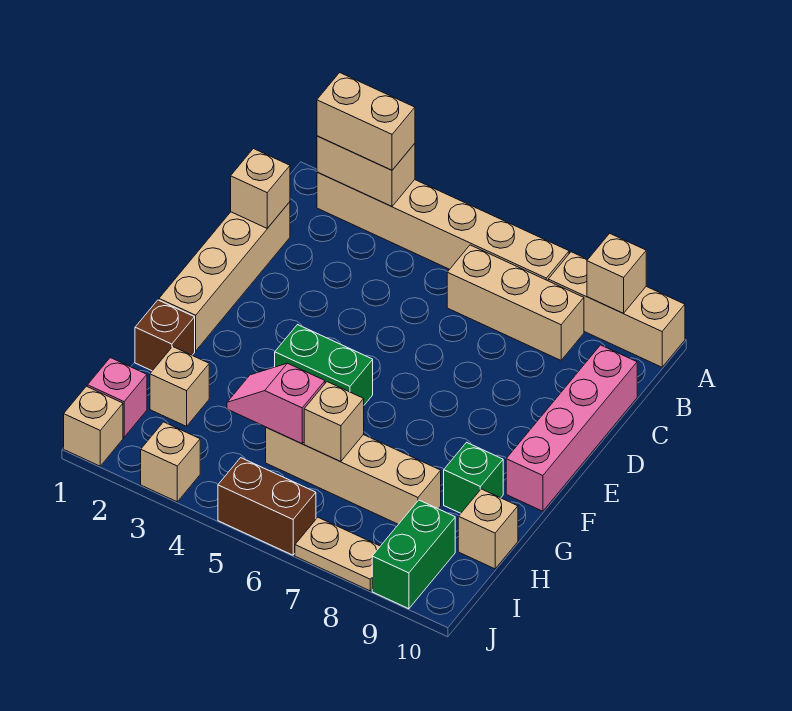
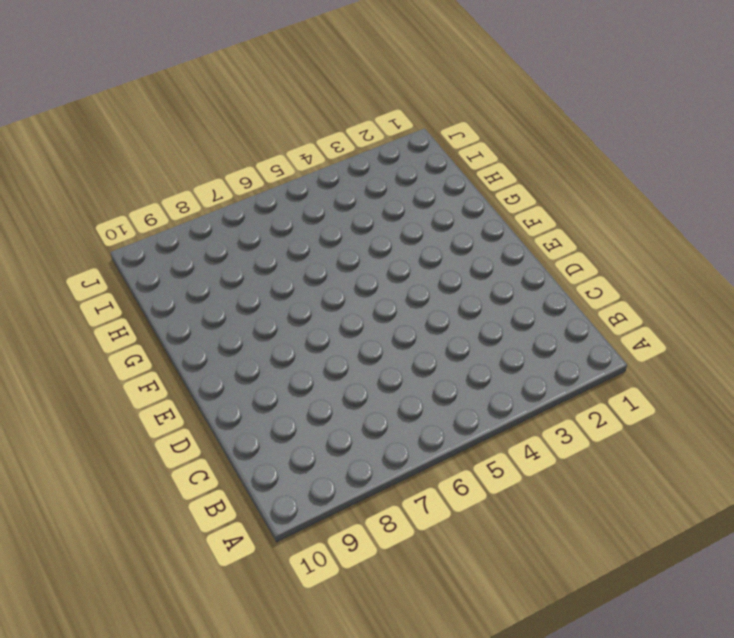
none -> tan brick A2:A7 level 1
none -> tan brick A8:A10 level 1
none -> tan brick B6:B8 level 1

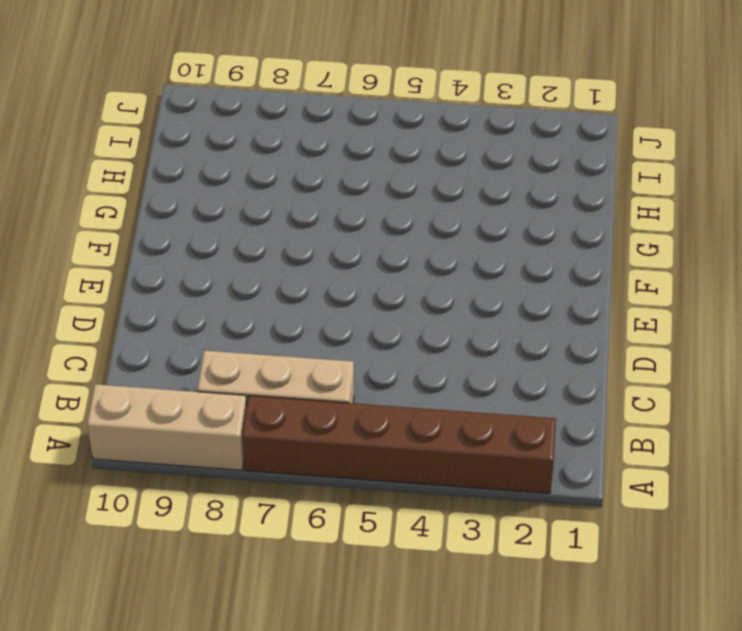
brown brick A2:A7 level 1 -> tan brick A2:A7 level 1
none -> tan brick C1:F1 level 1
none -> pink brick C10:F10 level 1
none -> green brick F4:F5 level 1

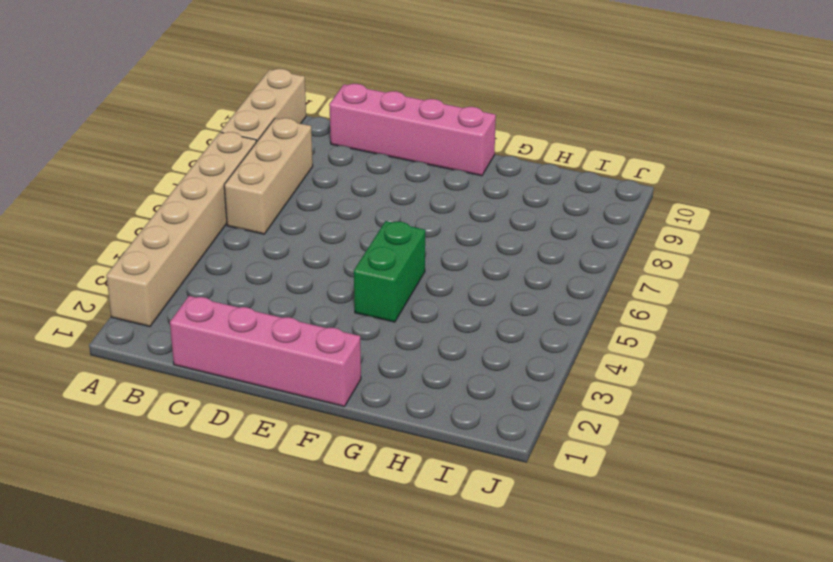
pink brick C1:F1 level 1 -> tan brick C1:F1 level 1
none -> brown brick G1 level 1
none -> green brick G9 level 1
none -> tan brick H2 level 1

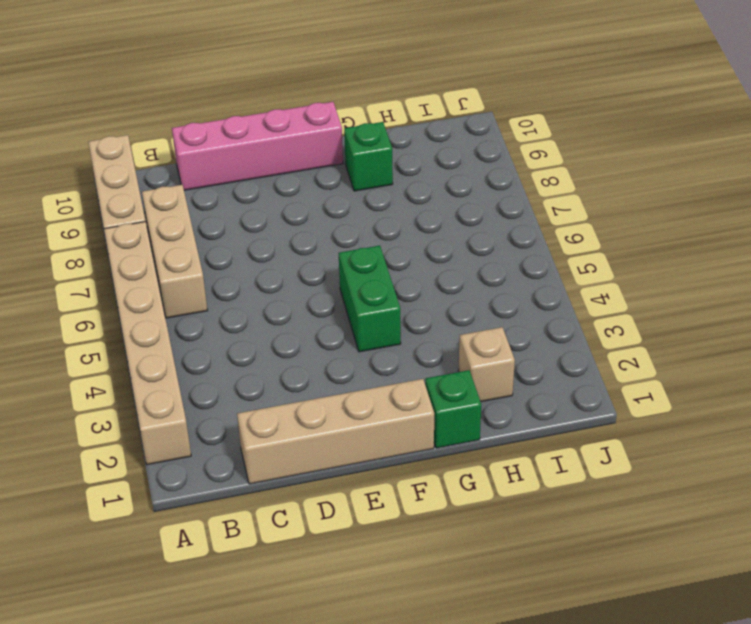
green brick G1 level 1 -> brown brick G1 level 1
none -> tan brick H5:H8 level 1
none -> tan brick H10 level 1
none -> pink brick I1 level 1

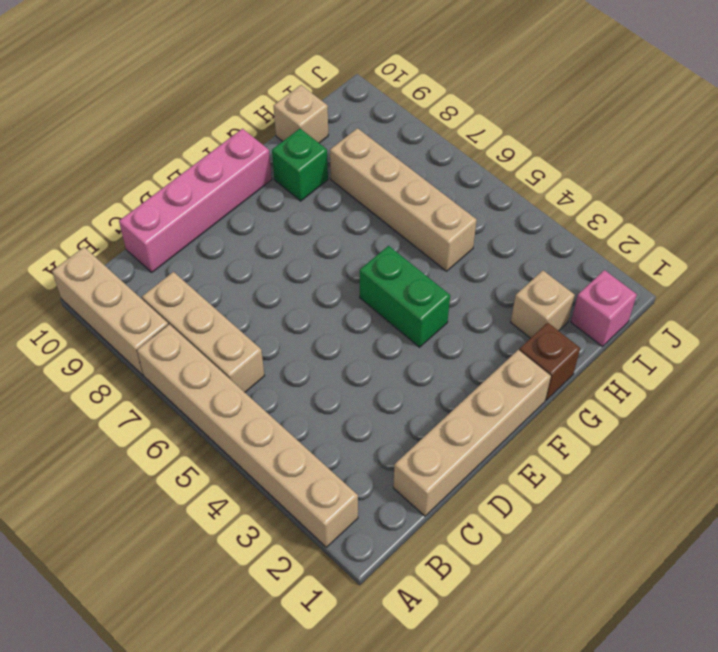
none -> green brick I9:J9 level 1
none -> tan brick J1 level 1
none -> tan brick J3 level 1

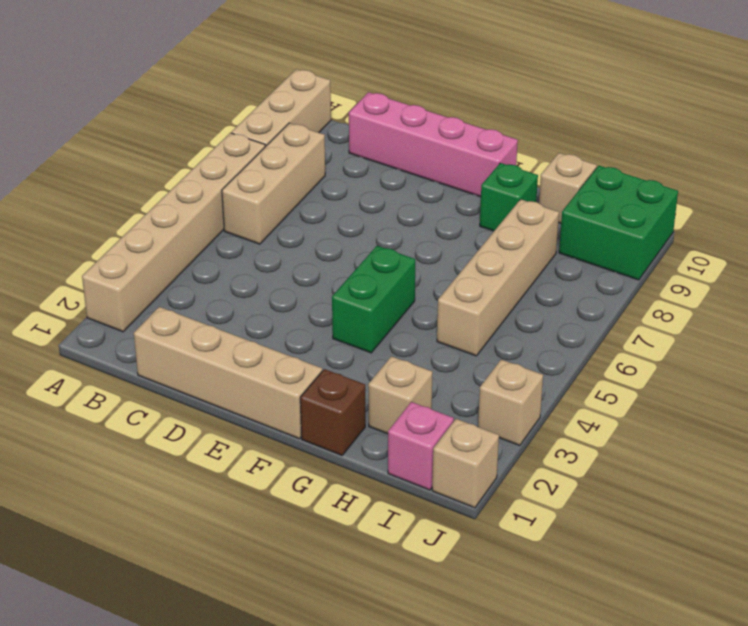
green brick I9:J10 level 1 -> green brick I9:J9 level 1
none -> brown brick J5:J6 level 1
none -> tan plate J7:J8 level 1
none -> tan brick A2:A3 level 2

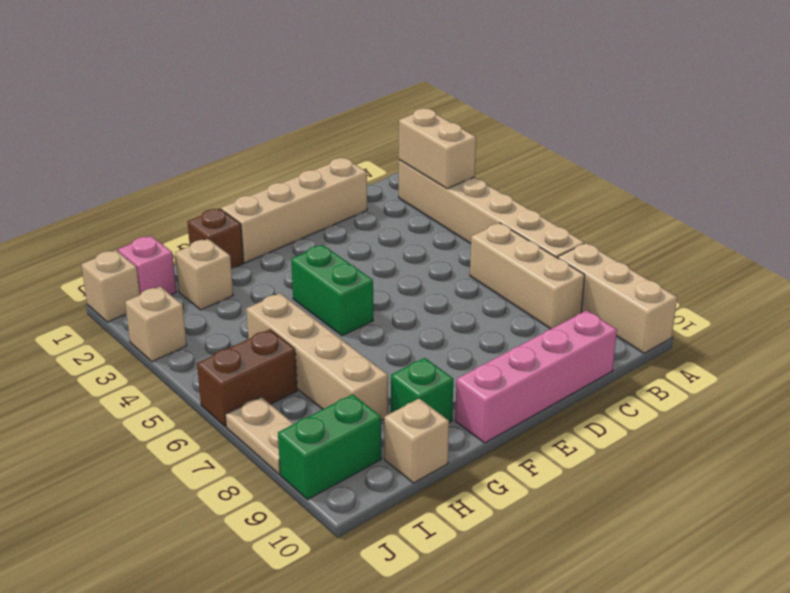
brown brick I6:J6 level 1 -> brown brick J5:J6 level 1
none -> tan brick A9 level 2
none -> tan brick C1 level 2
none -> pink slope H4:H5 level 2 top 5

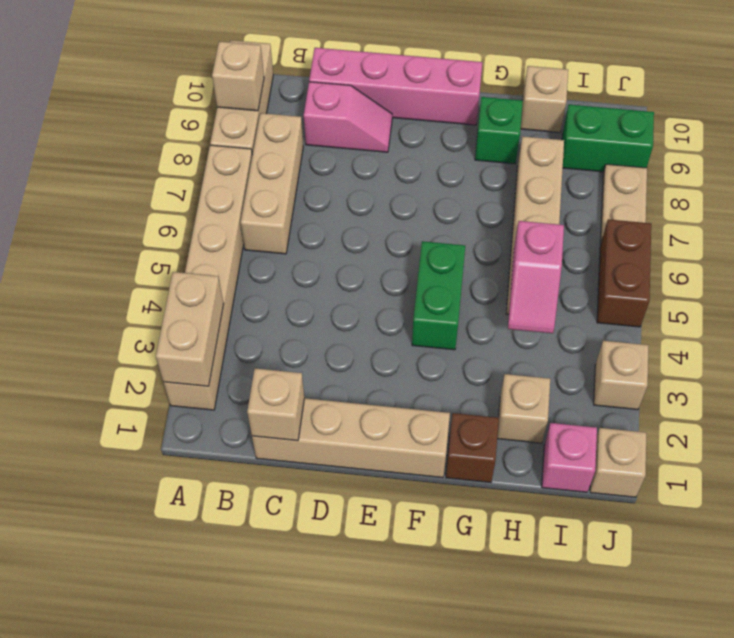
pink slope C9:D9 level 1 top C -> none
none -> tan brick H6 level 2
none -> tan brick A2:A3 level 3

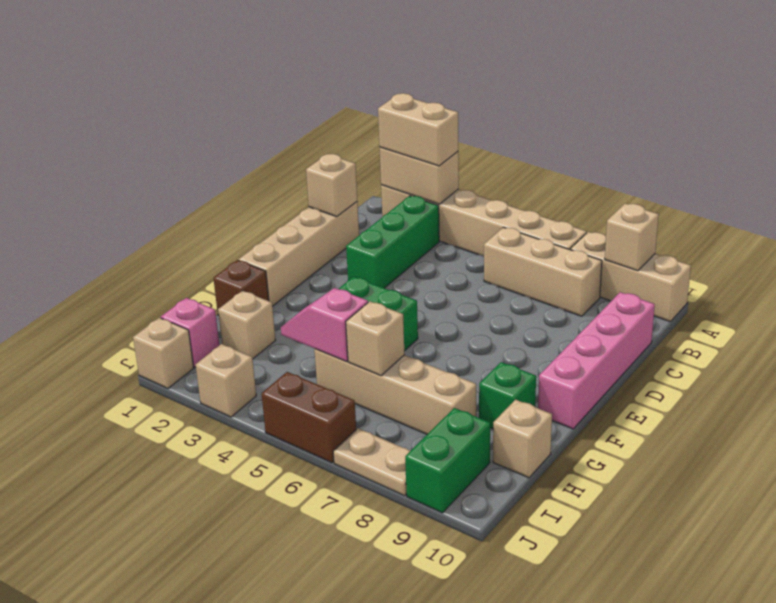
green brick B3:D3 level 1 -> none

